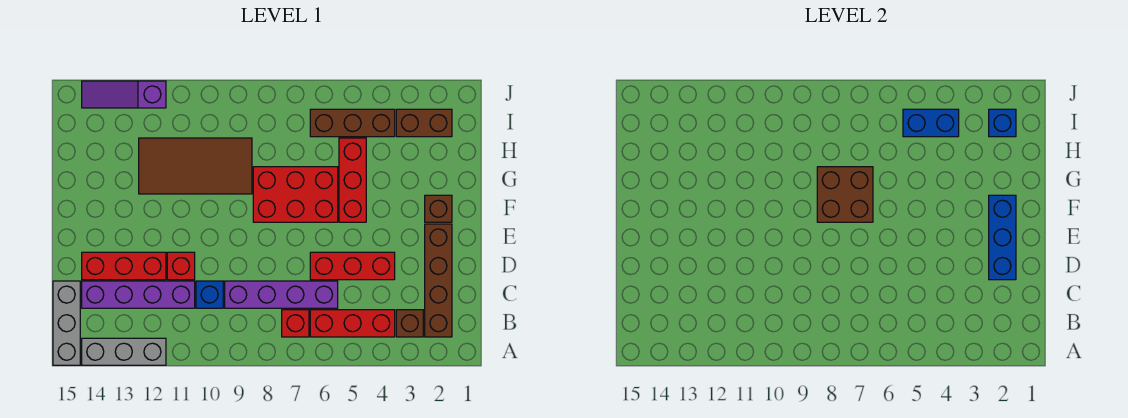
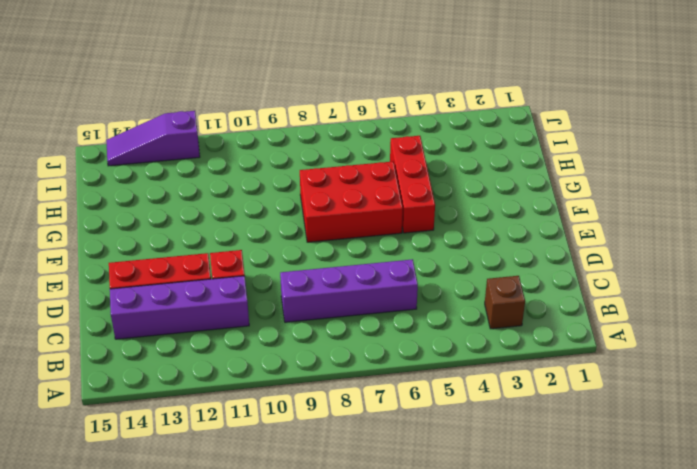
none -> grey brick A12:A14 level 1
none -> grey brick A15:C15 level 1
none -> brown brick B2:E2 level 1

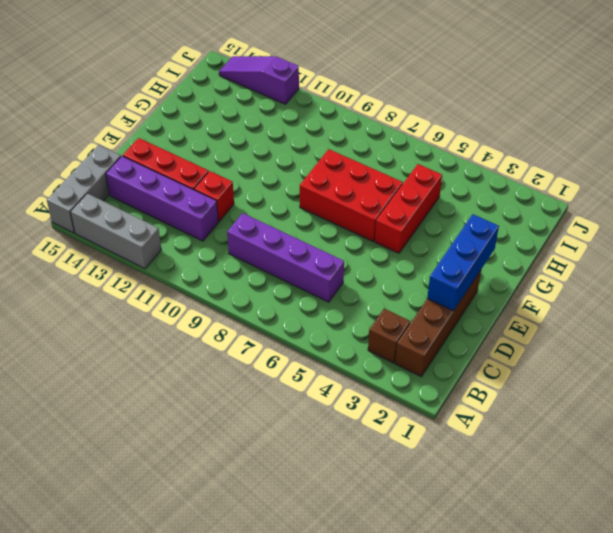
none -> red brick B4:B6 level 1
none -> red brick B7 level 1
none -> blue brick C10 level 1

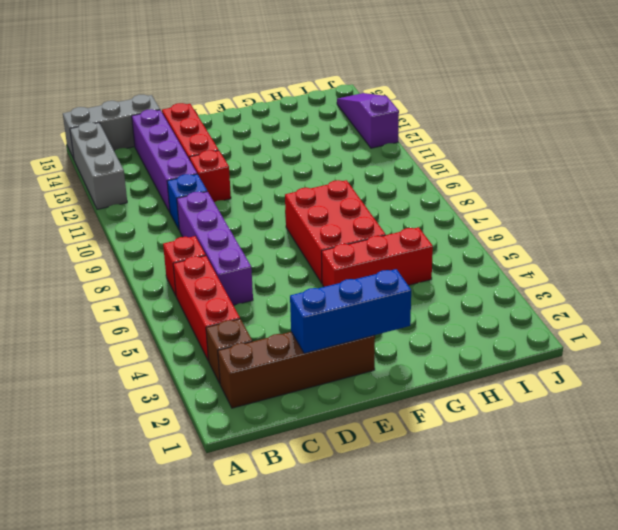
none -> red brick D4:D6 level 1
none -> brown brick F2 level 1
none -> brown tile G9:H12 level 1

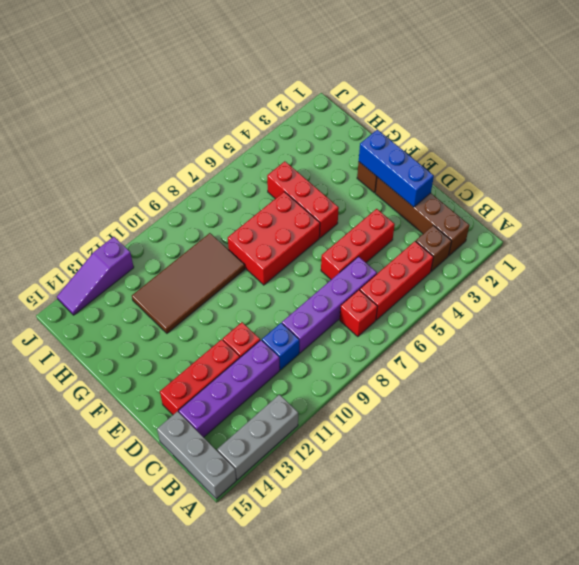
none -> brown brick I2:I3 level 1
none -> brown brick I4:I6 level 1
none -> brown brick F7:G8 level 2

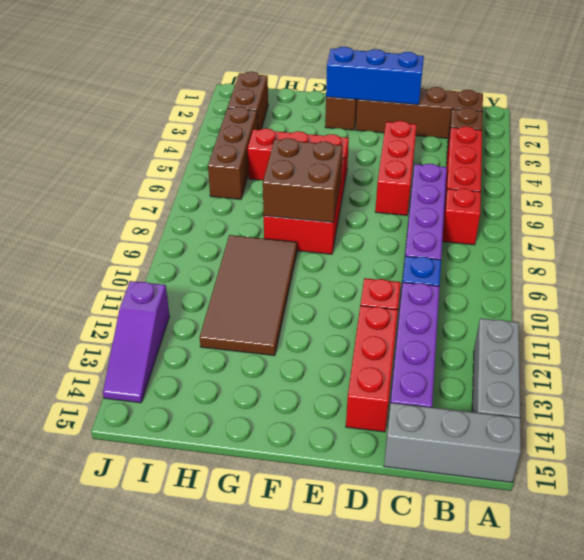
none -> blue brick I2 level 2
none -> blue brick I4:I5 level 2

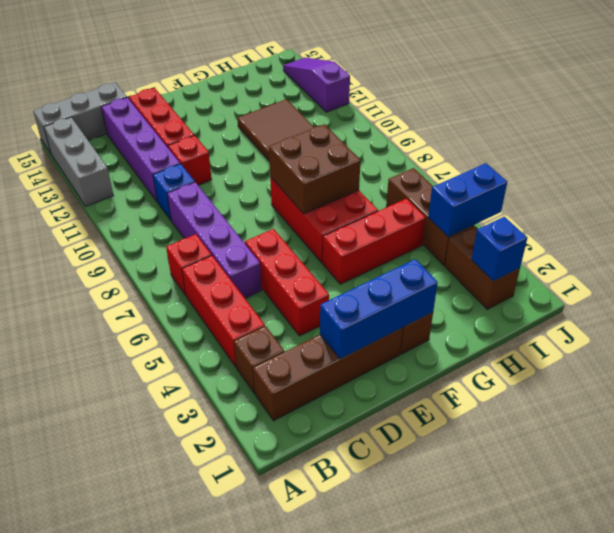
blue brick I4:J4 level 2 -> blue brick I4:I5 level 2

